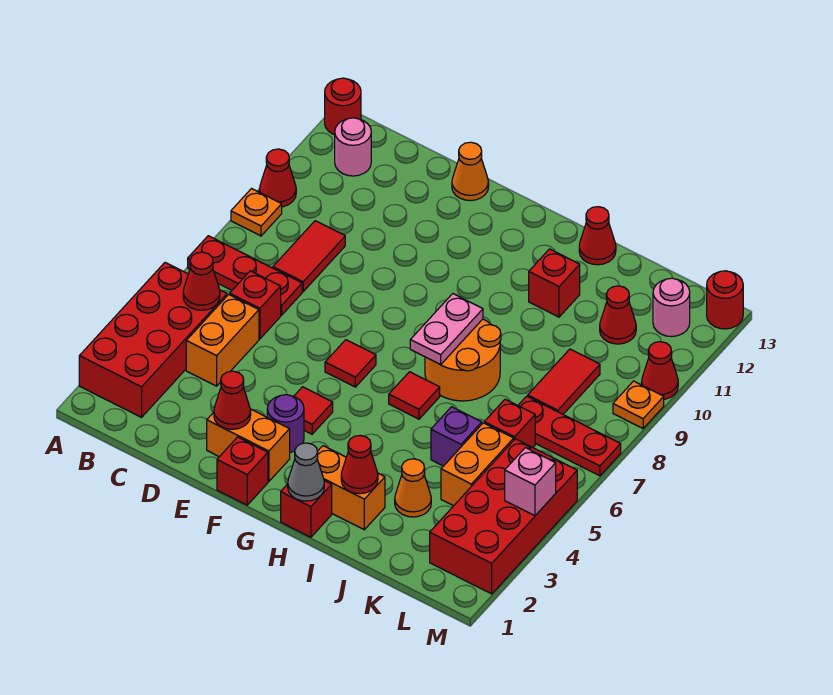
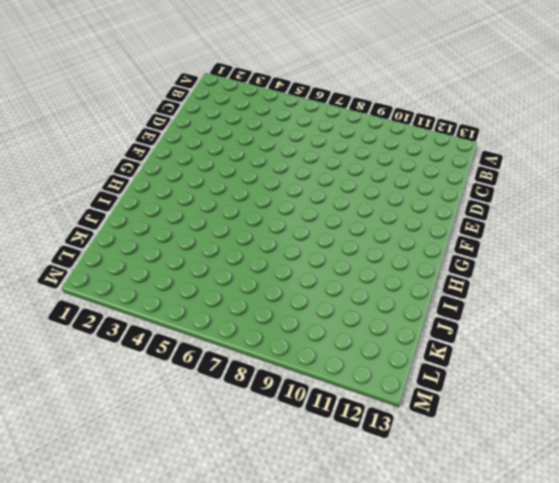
none -> red brick A2:B5 level 1
none -> red plate A7:C7 level 1
none -> orange plate A9 level 1
none -> red cone A10 level 1

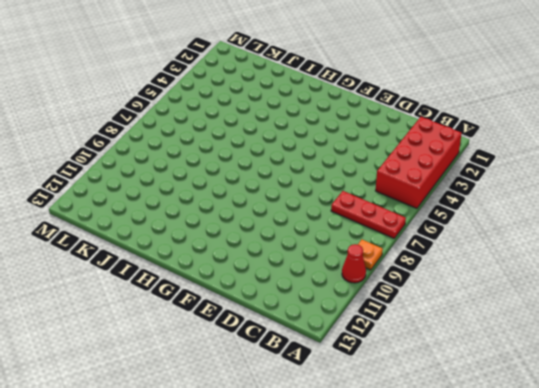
none -> red round brick A13 level 1
none -> pink round brick B12 level 1
none -> orange brick C4:C5 level 1
none -> red brick C6 level 1

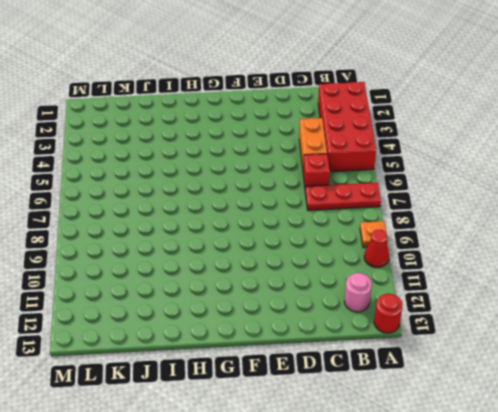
none -> red tile C8:C9 level 1
none -> orange brick E2:F2 level 1
none -> orange cone E13 level 1
none -> red brick F1 level 1

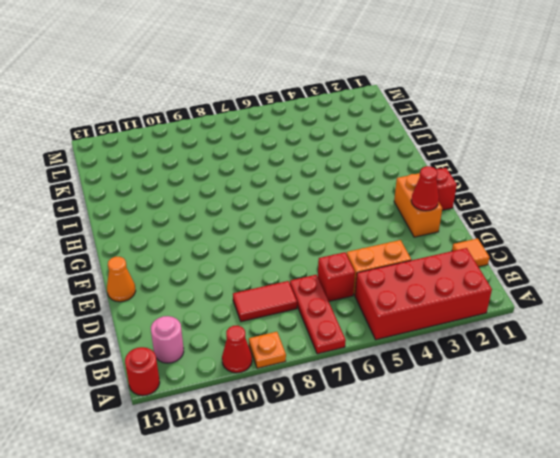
orange tile C1 level 1 -> none
none -> purple round brick F3 level 1
none -> red tile F4 level 1
none -> red tile F6 level 1
none -> red brick H1 level 1

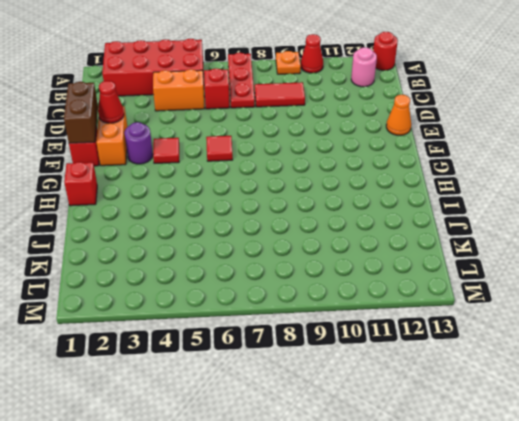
brown brick E1:F1 level 2 -> none
none -> orange brick H2:I2 level 1
none -> red tile H6 level 1
none -> orange round brick H7:I8 level 1
none -> red brick I11 level 1

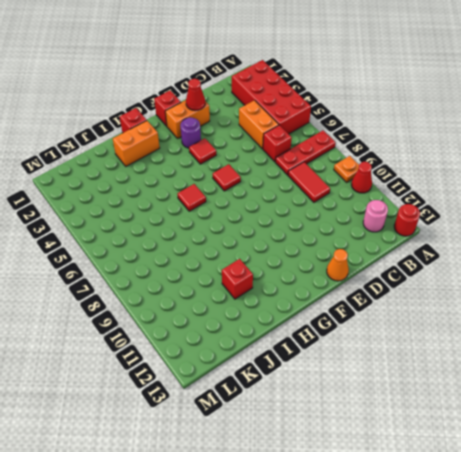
none -> orange round brick H7:I8 level 1
none -> red cone I13 level 1
none -> orange cone J3 level 1
none -> purple brick J5 level 1

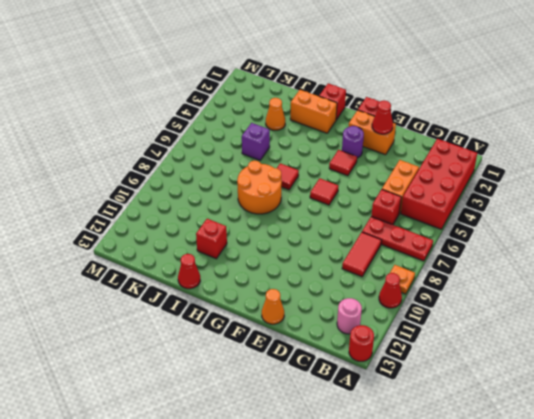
none -> orange brick K4:K5 level 1
none -> red brick K6 level 1
none -> red plate K7:M7 level 1
none -> red tile K8:K9 level 1

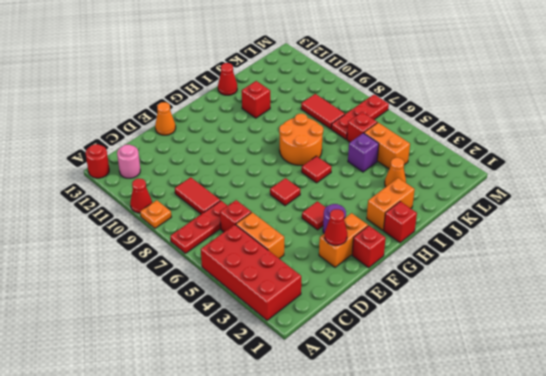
none -> red cone K11 level 1
none -> red brick L2:M5 level 1
none -> pink round brick L12 level 1
none -> orange plate M9 level 1

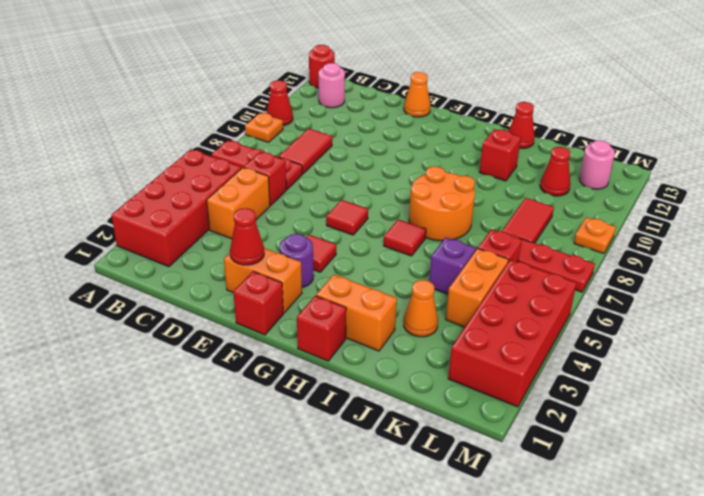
none -> red cone M10 level 1
none -> red round brick M13 level 1
none -> red cone B5 level 2
none -> grey cone H1 level 2

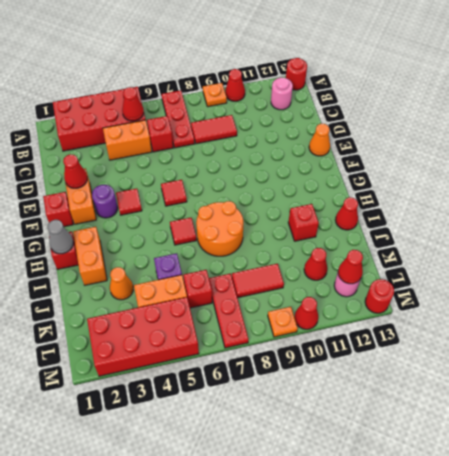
red cone L12 level 2 -> red cone I2 level 2
none -> pink plate H7:H8 level 2
none -> pink brick M4 level 2

